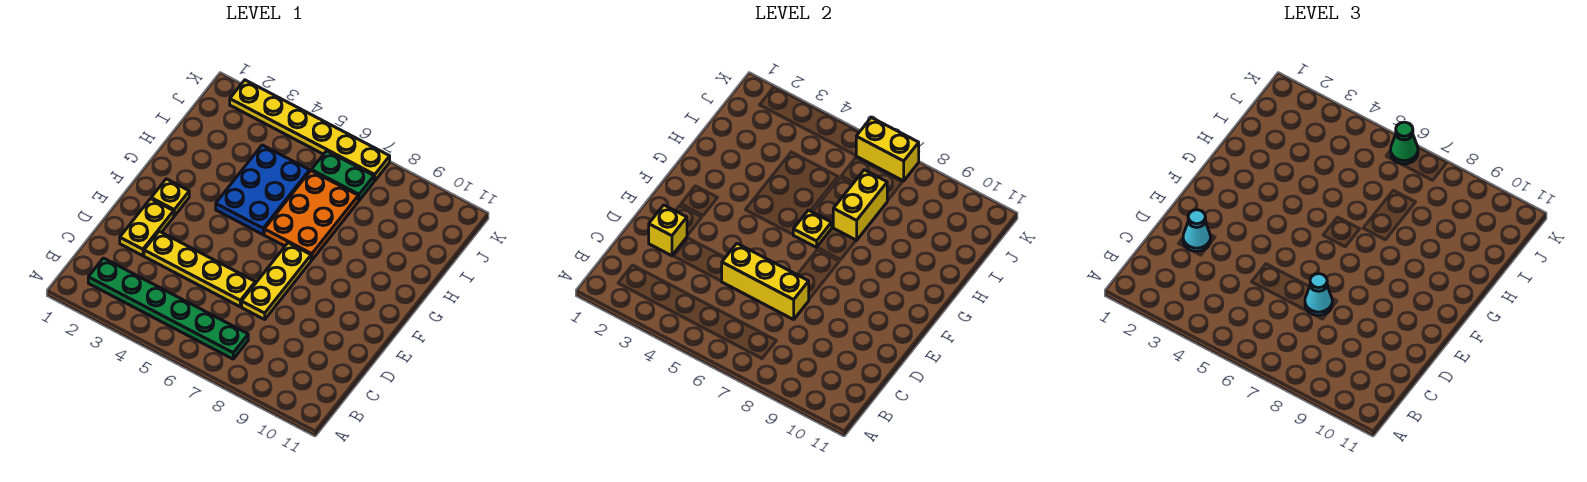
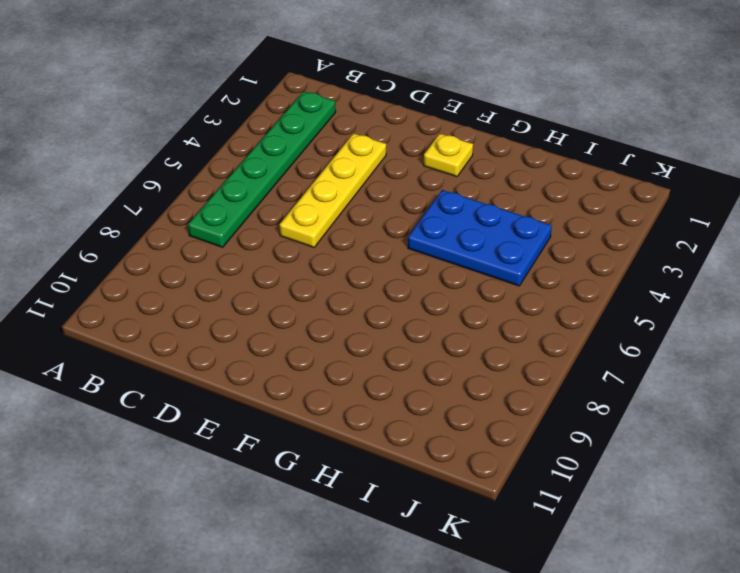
none -> yellow plate D2:E2 level 1
none -> yellow plate D7:F7 level 1
none -> orange plate G6:I7 level 1

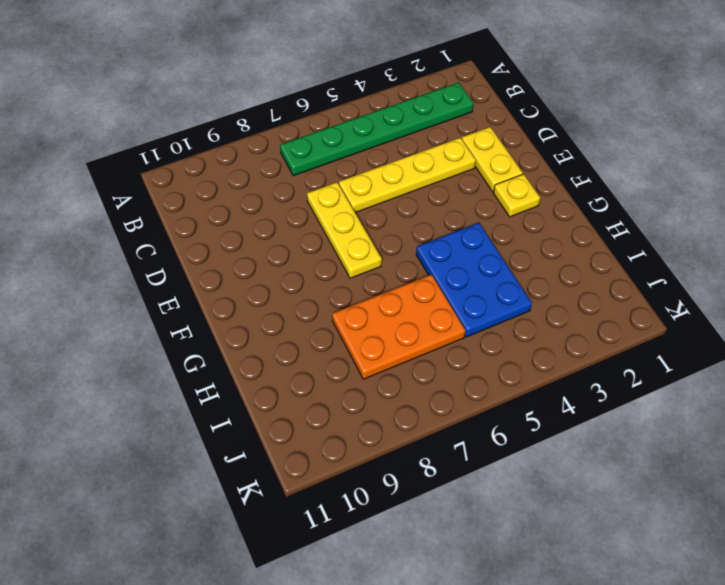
orange plate H6:I8 level 1 -> orange plate G6:I7 level 1
none -> green plate J6:J7 level 1
none -> yellow plate K2:K7 level 1
none -> yellow brick D2 level 2

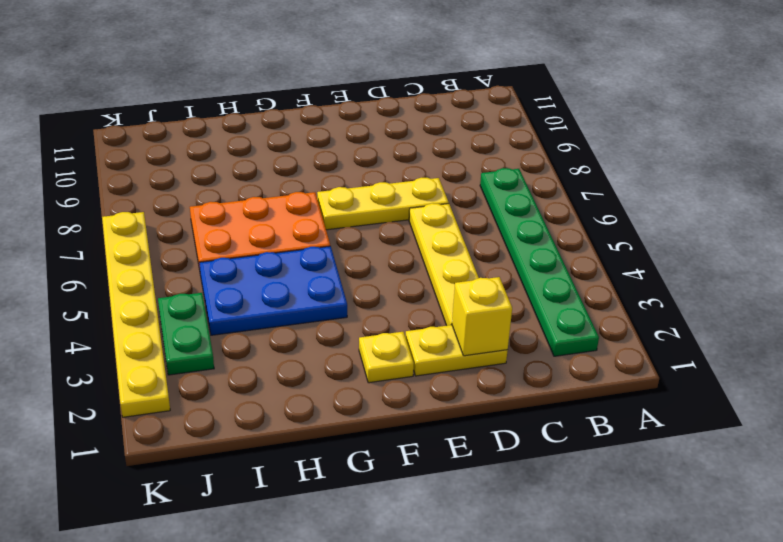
green plate J3:J4 level 1 -> green plate J6:J7 level 1
none -> yellow brick D5:D7 level 2
none -> yellow plate G6 level 2
none -> yellow brick H7:I7 level 2

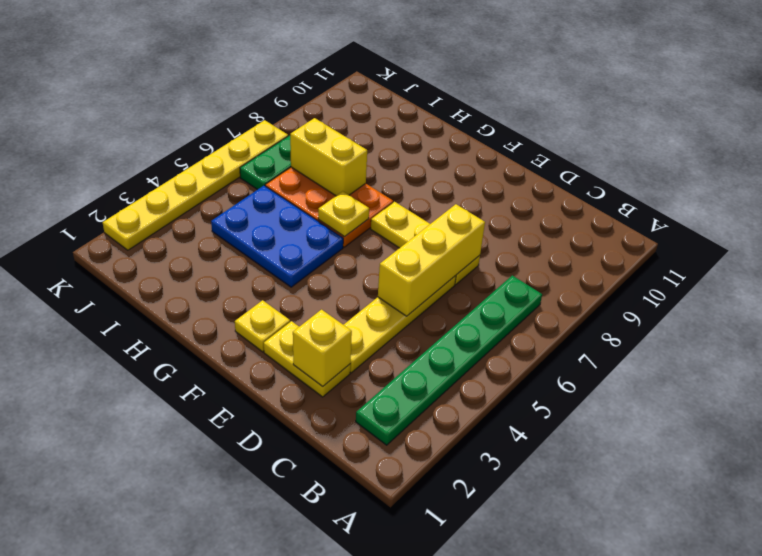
none -> yellow brick K6:K7 level 2
none -> cyan cone D2 level 3
none -> cyan cone D7 level 3

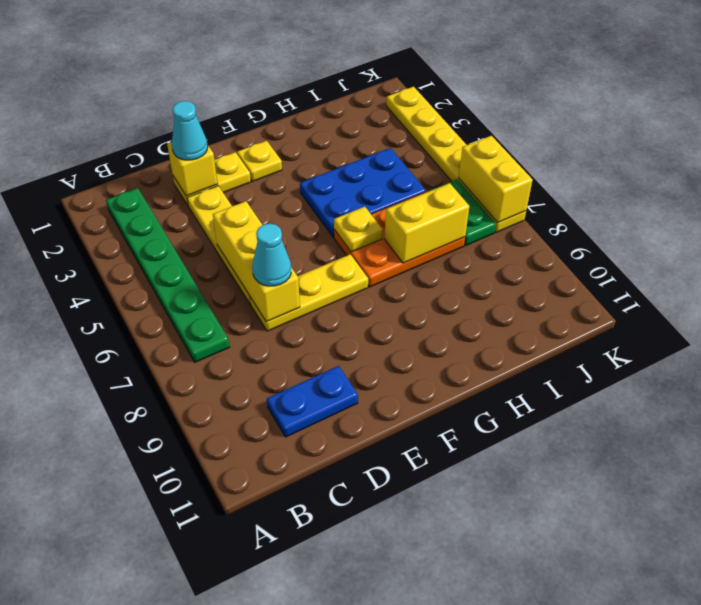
blue plate C10:D10 level 1 -> none
none -> green cone K6 level 3

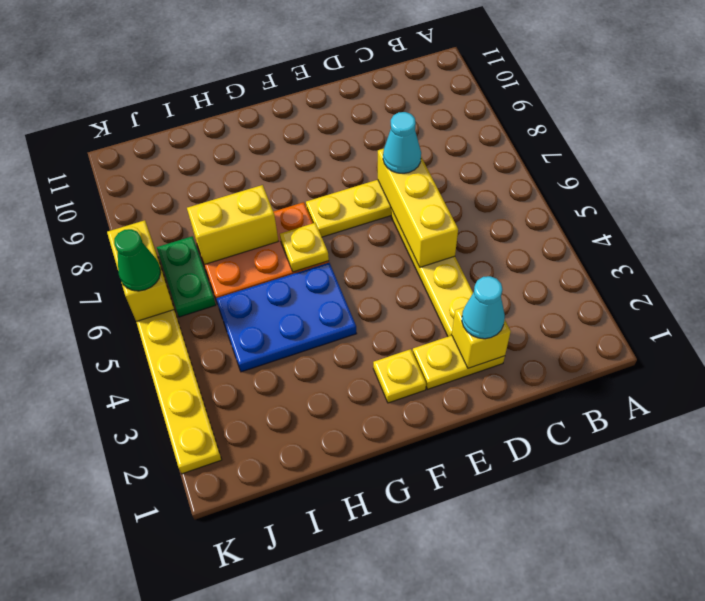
none -> green plate B2:B7 level 1

